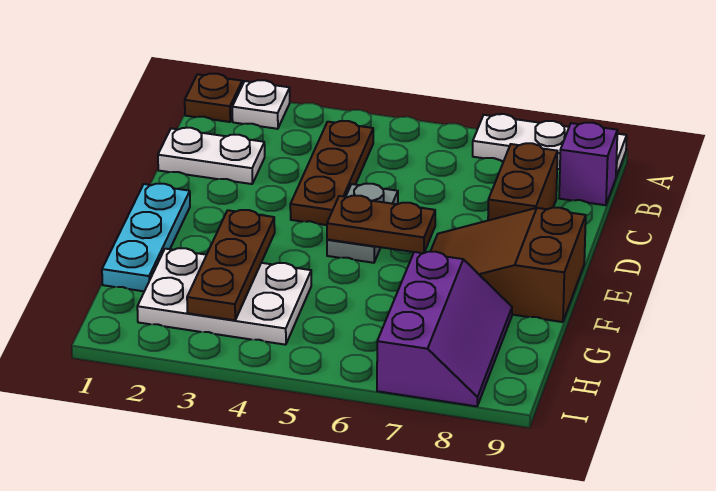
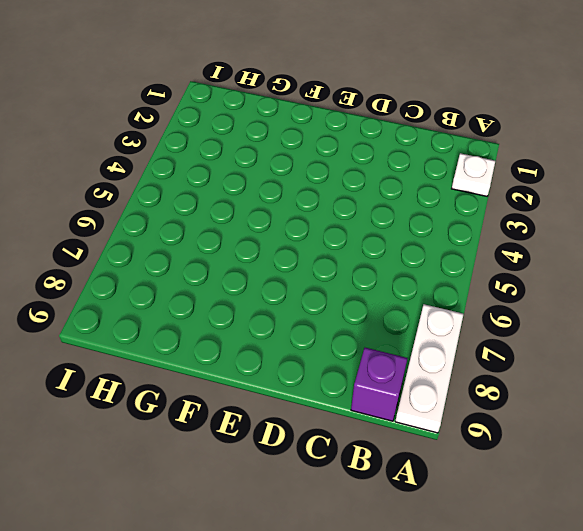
none -> brown plate A1 level 1
none -> brown plate B4:D4 level 1
none -> white plate C1:C2 level 1

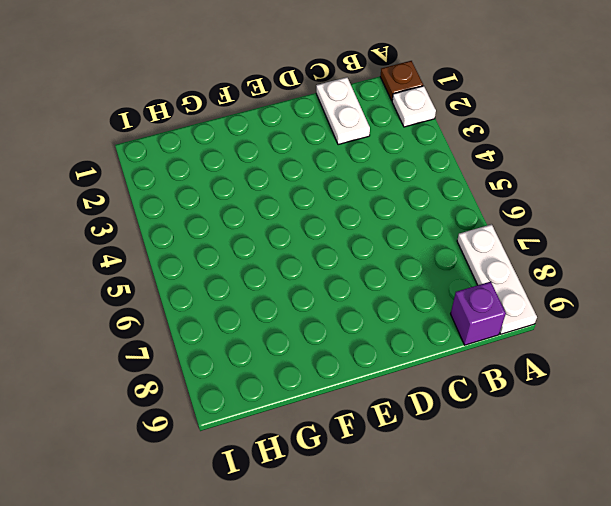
none -> brown plate B4:D4 level 1
none -> brown brick C8:D8 level 1
none -> grey plate D5:E5 level 1

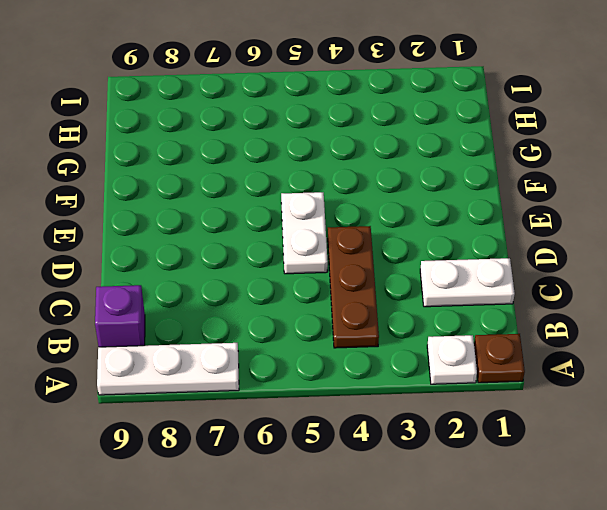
white plate D5:E5 level 1 -> grey plate D5:E5 level 1
none -> brown brick C8:D8 level 1
none -> cyan plate E1:G1 level 1
none -> brown slope E7:F9 level 1 top 9

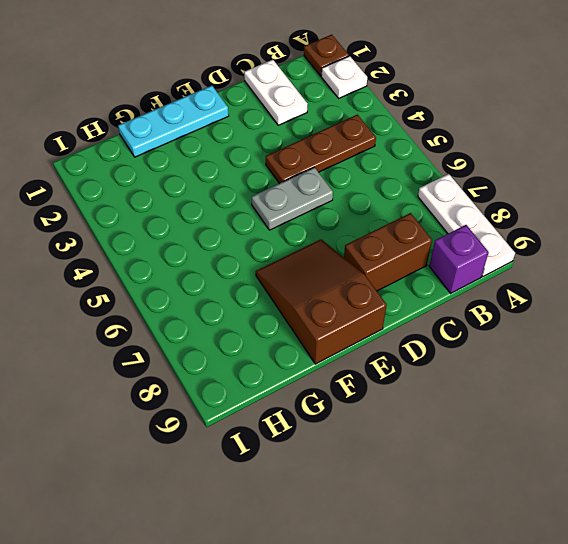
none -> white plate G2:H4 level 1
none -> purple slope G7:I8 level 1 top 7
none -> brown plate E5:E6 level 2

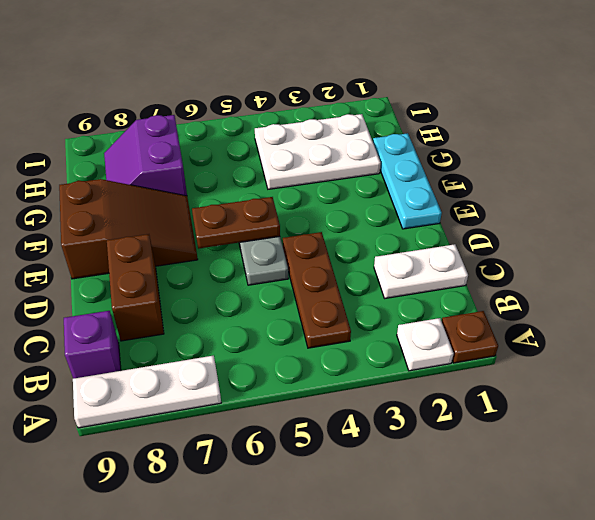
purple slope G7:H8 level 1 top 7 -> purple slope G7:I8 level 1 top 7
none -> brown plate F3:H3 level 2

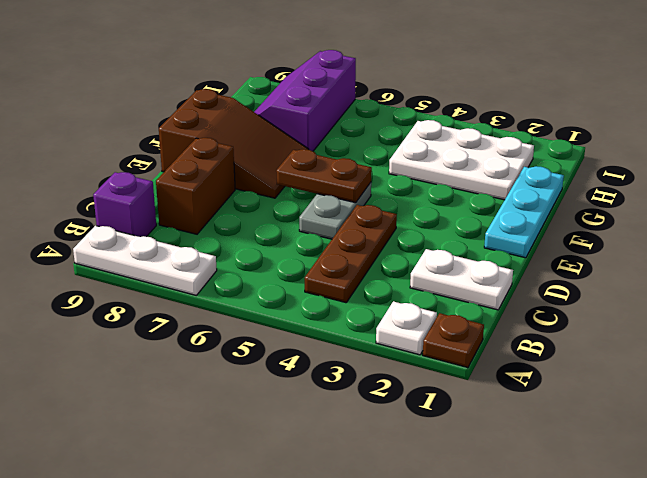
none -> brown plate F3:H3 level 2

